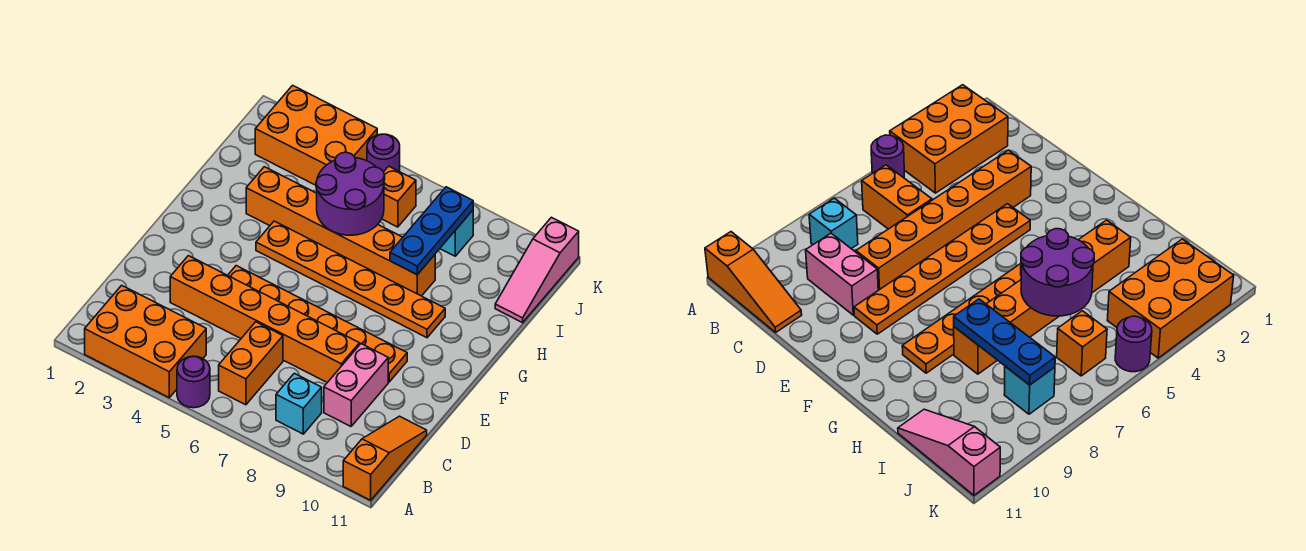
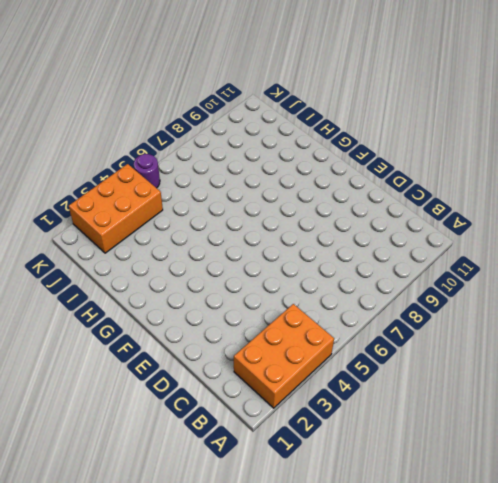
none -> purple round brick A5 level 1
none -> orange slope A11:C11 level 1 top A
none -> orange brick B6:C6 level 1

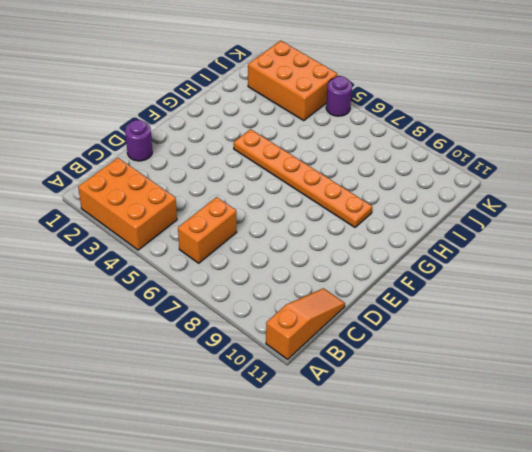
purple round brick D1 level 1 -> purple round brick A5 level 1
none -> cyan brick B8 level 1
none -> pink brick C9:D9 level 1
none -> orange brick D3:D8 level 1

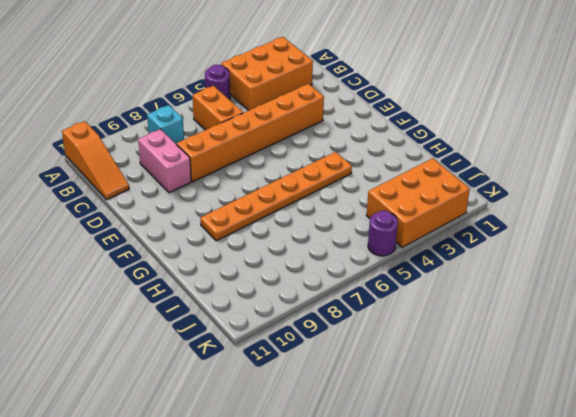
none -> orange plate E4:E9 level 1
none -> orange brick H3:H8 level 1
none -> pink slope I11:K11 level 1 top K

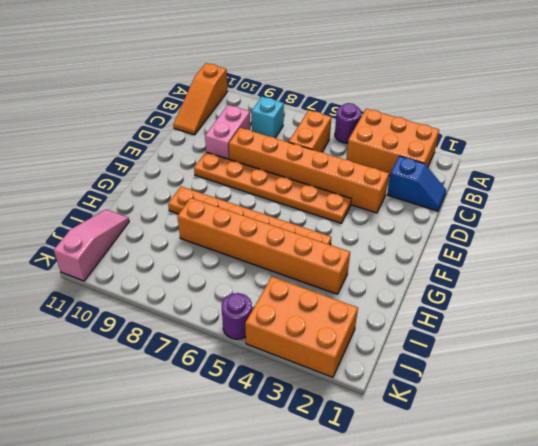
blue slope C1:C2 level 1 top 2 -> none
none -> orange brick J6 level 1
none -> cyan brick J8 level 1
none -> purple round brick H5:I6 level 2

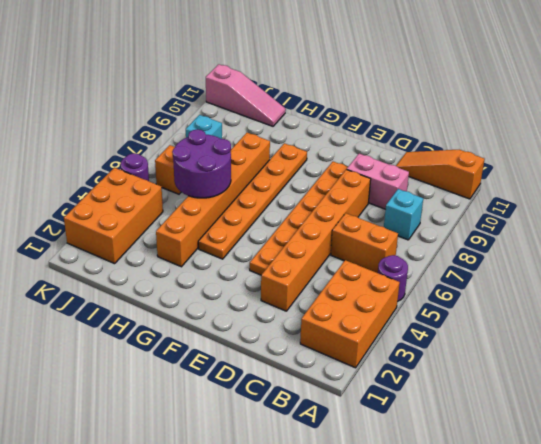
none -> blue plate H8:J8 level 2

